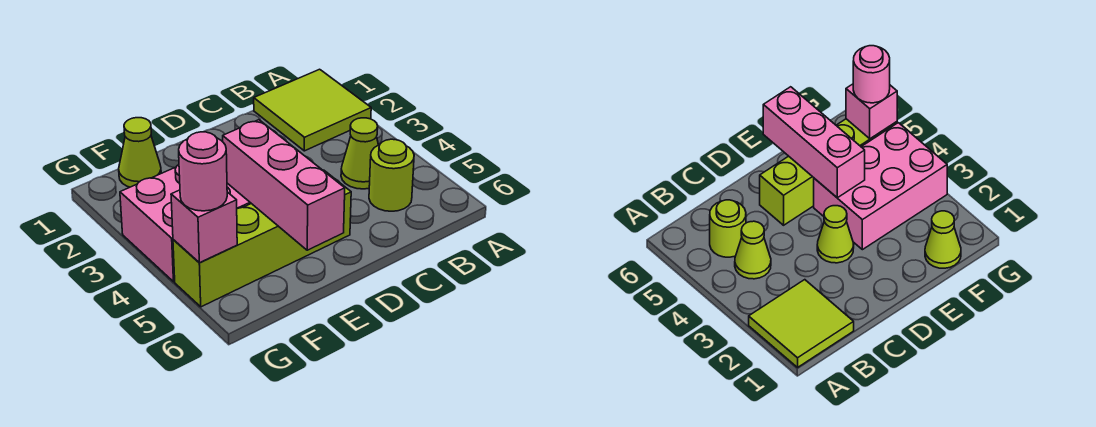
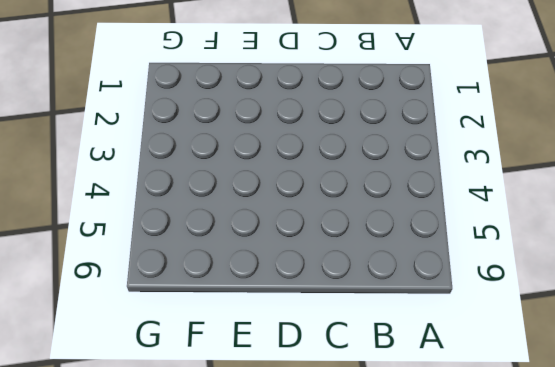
none -> lime tile A1:B2 level 1
none -> lime cone B4 level 1

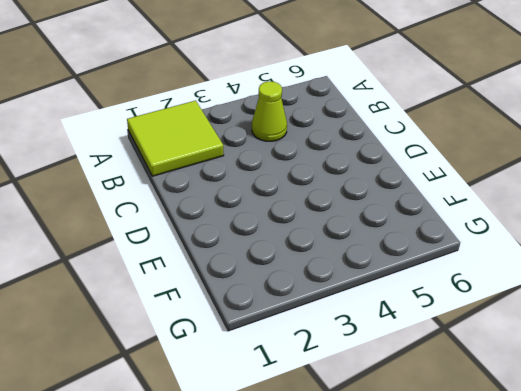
none -> lime round brick B5 level 1
none -> lime cone D3 level 1

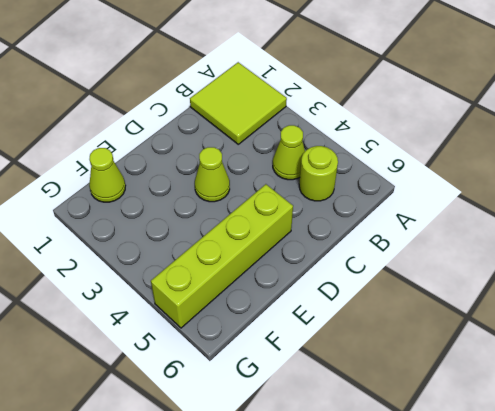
none -> pink brick E3:G4 level 1
none -> pink brick E4:E6 level 2

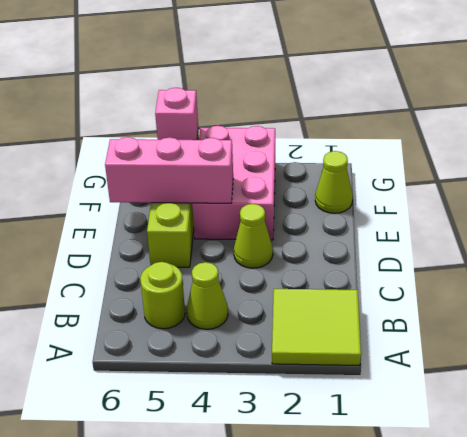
none -> pink round brick G5 level 3

